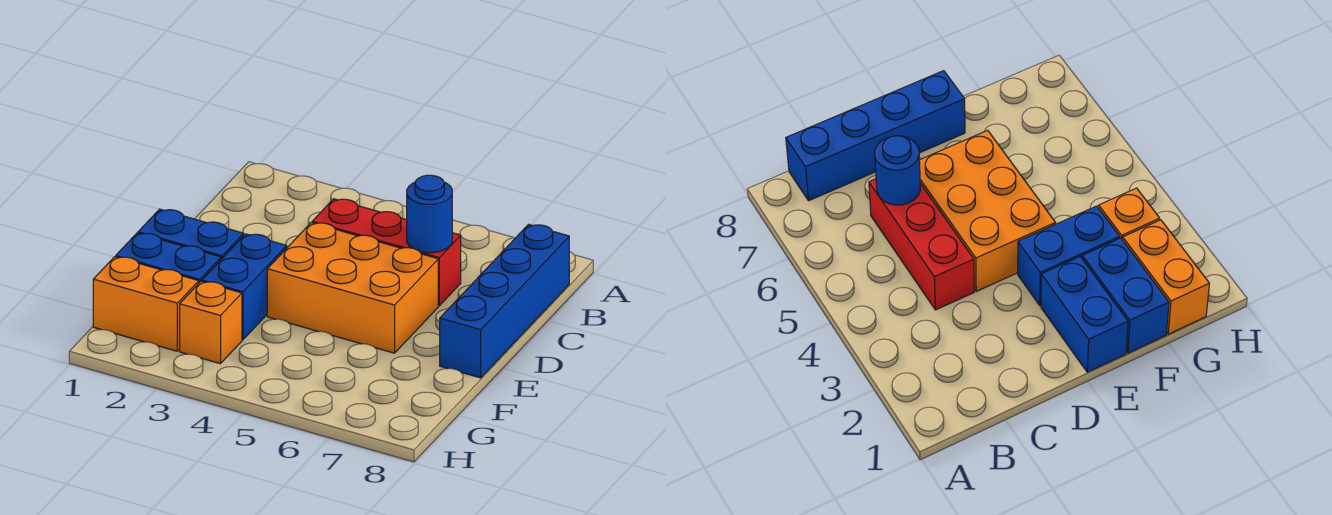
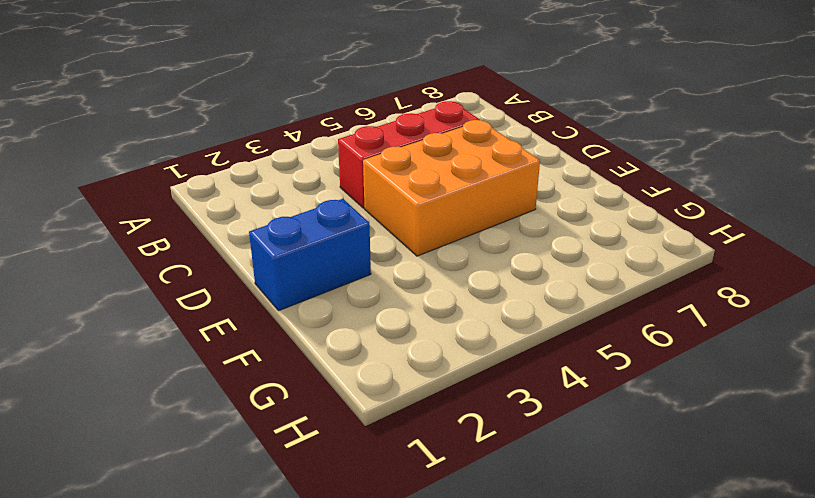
none -> blue brick B8:E8 level 1
none -> blue brick E3:F3 level 1

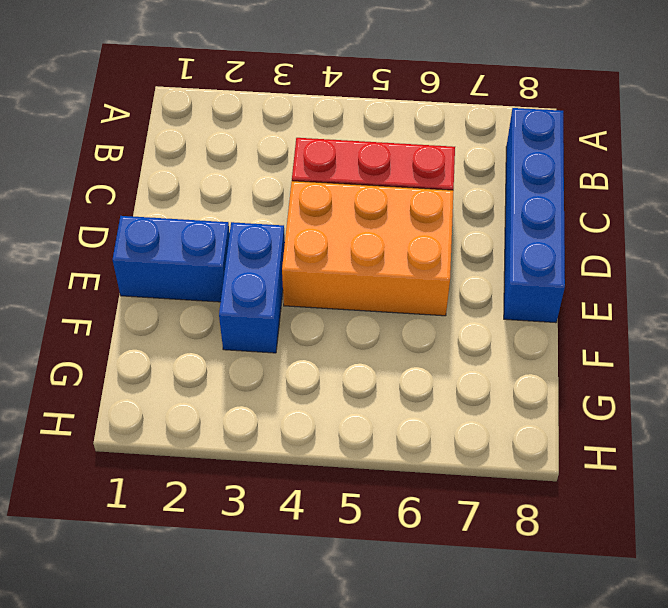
none -> blue brick F1:F2 level 1
none -> orange brick G1:G2 level 1

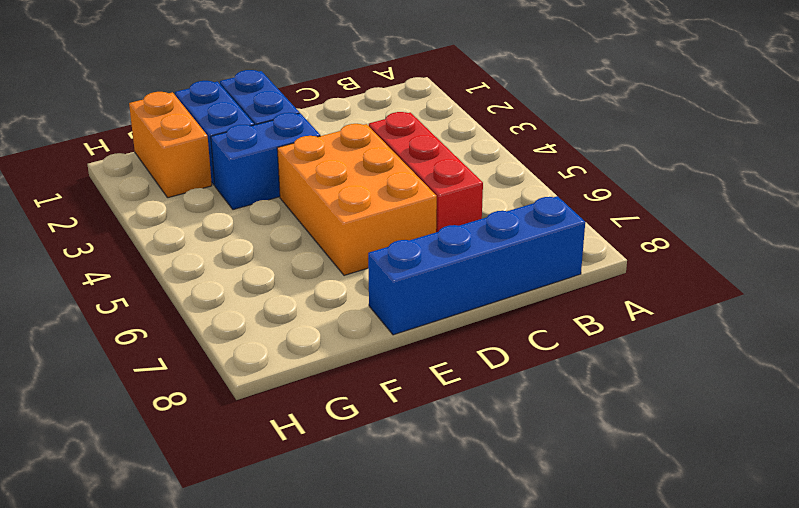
none -> orange brick G3 level 1
none -> blue round brick C6 level 2

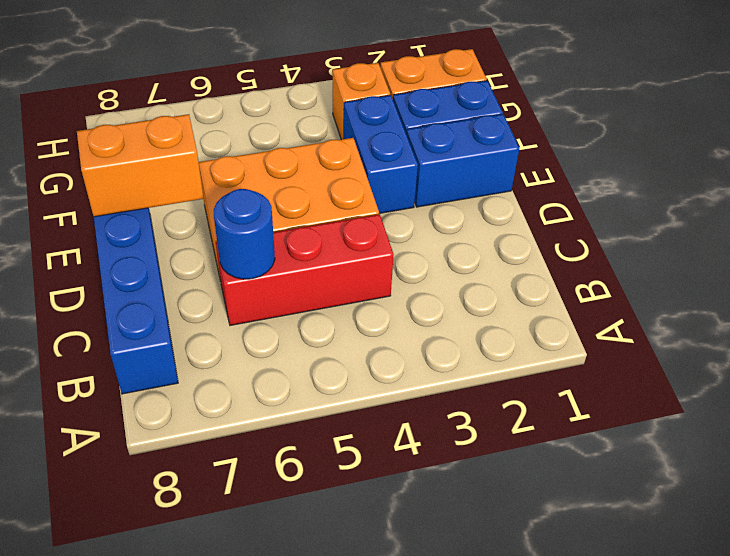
orange brick E7:E8 level 2 -> none

